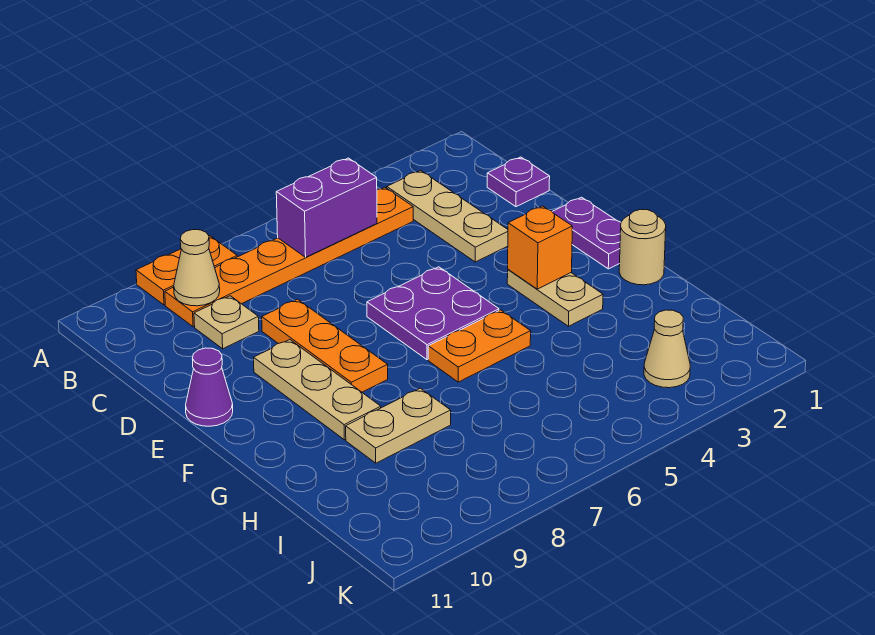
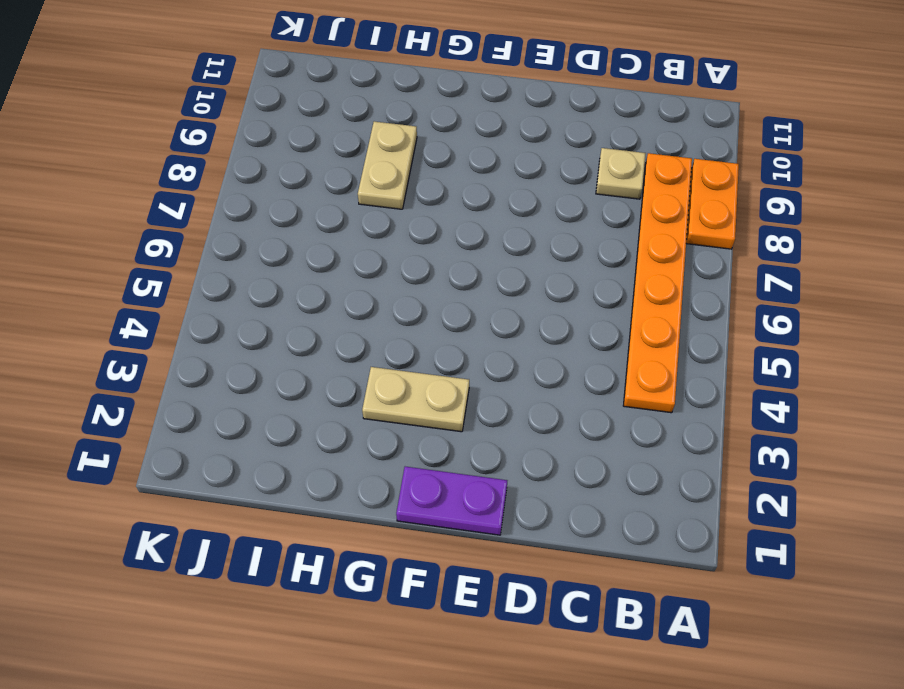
none -> tan plate B3:D3 level 1
none -> purple plate C1 level 1
none -> orange plate D8:F8 level 1

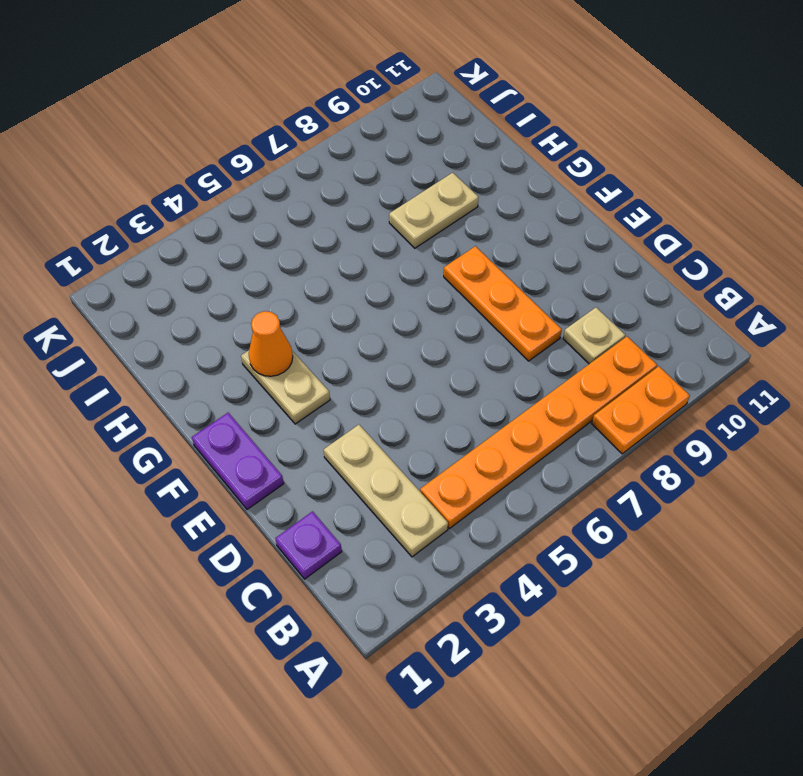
orange cone G3 level 2 -> none
none -> purple plate E5:F6 level 1
none -> tan plate E9:G9 level 1
none -> purple cone E11 level 1

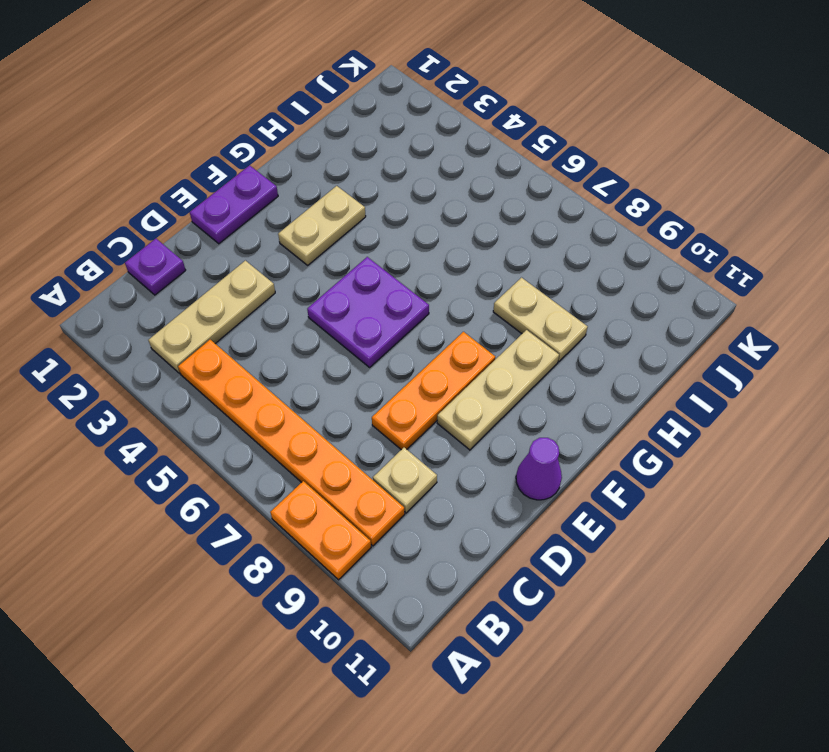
none -> tan round brick G1 level 1
none -> orange plate G5:G6 level 1
none -> tan cone J3 level 1

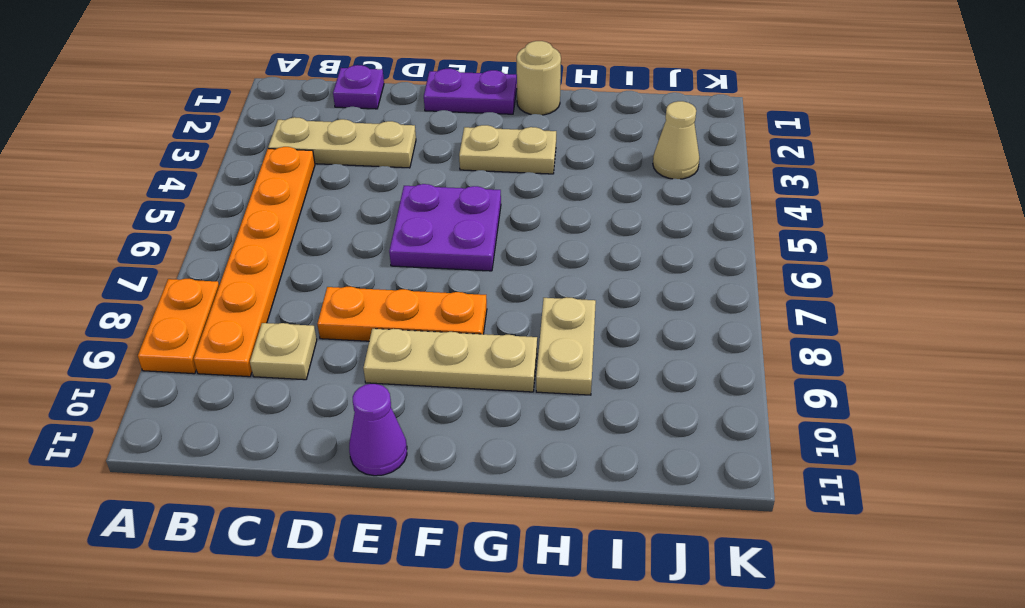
none -> orange plate G5:G6 level 1
none -> purple brick B5:B6 level 2
none -> tan cone B9 level 2

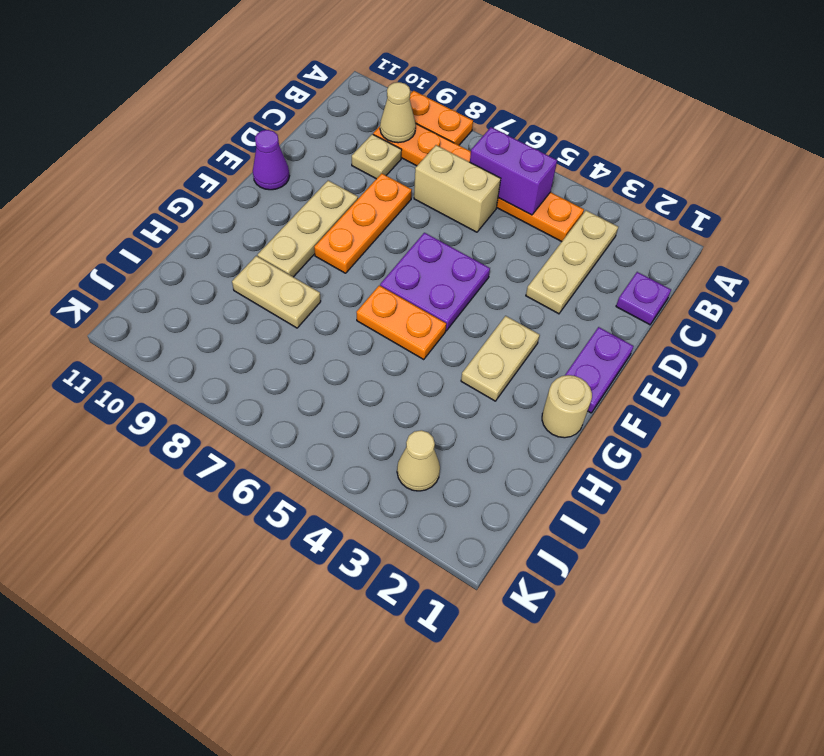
tan brick C6:C7 level 1 -> none
none -> orange brick F3 level 2

